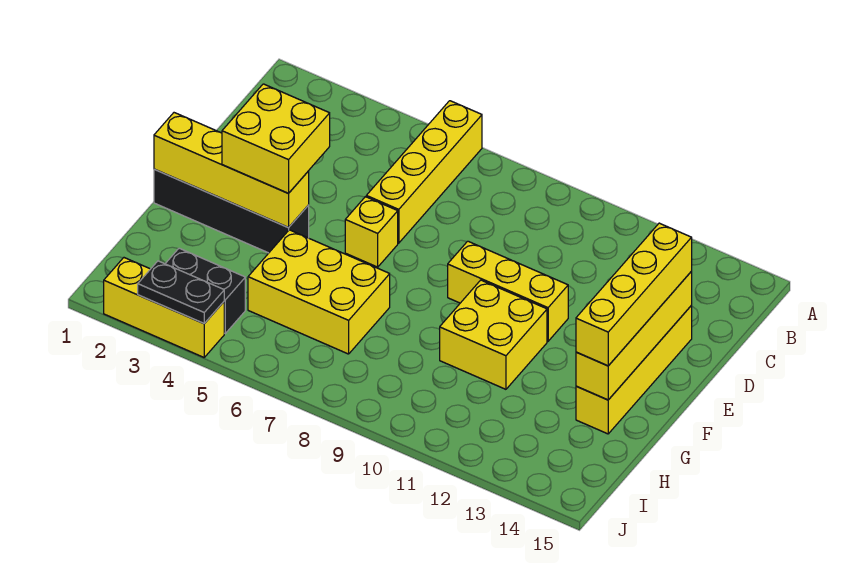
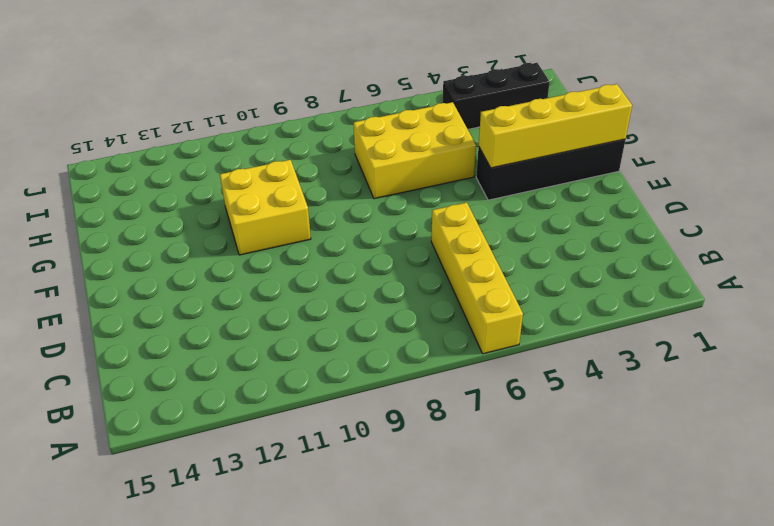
black brick I2:I4 level 1 -> black brick I3:I4 level 1
none -> yellow brick D14:G14 level 1
none -> yellow brick E6 level 1
none -> yellow brick E9:E11 level 1

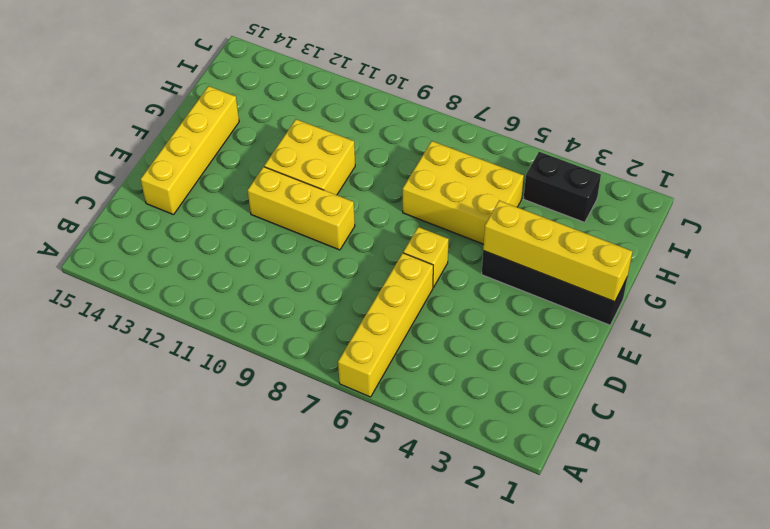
none -> yellow brick J2:J4 level 1
none -> yellow brick D14:G14 level 2
none -> black plate J3:J4 level 2

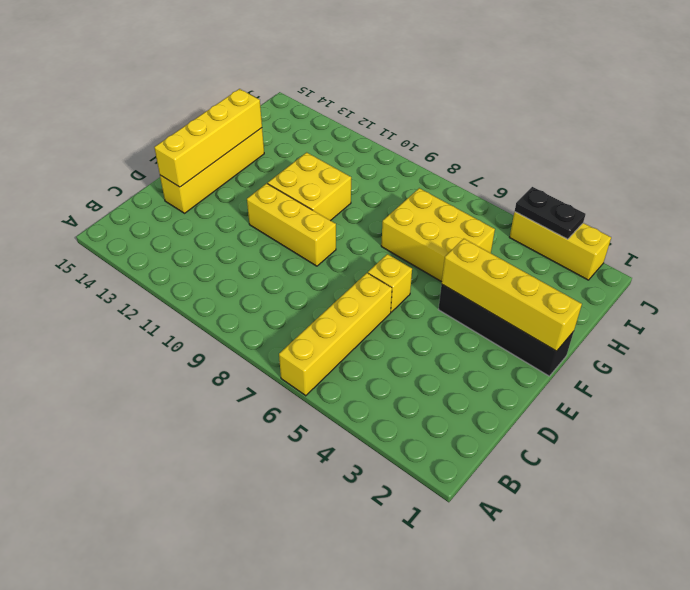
none -> black brick I3:I4 level 1
none -> yellow brick D14:G14 level 3
none -> yellow brick E3:F4 level 3

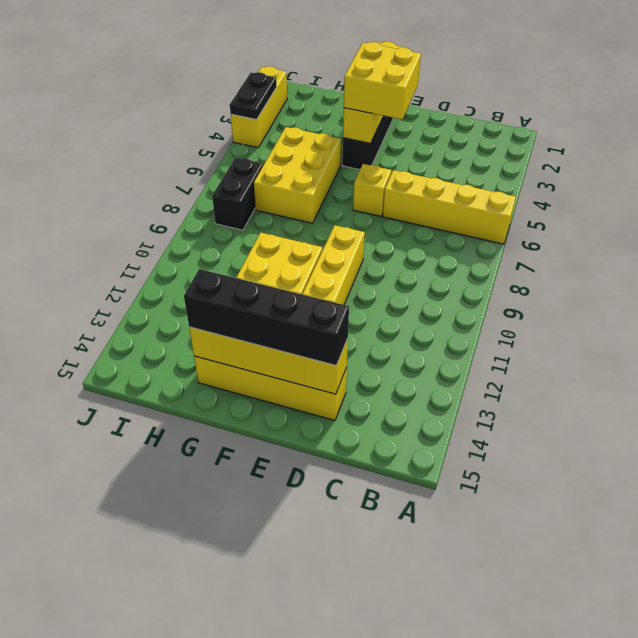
black brick D14:G14 level 3 -> yellow brick D14:G14 level 3
black brick I7:I8 level 1 -> black brick I3:I4 level 1

